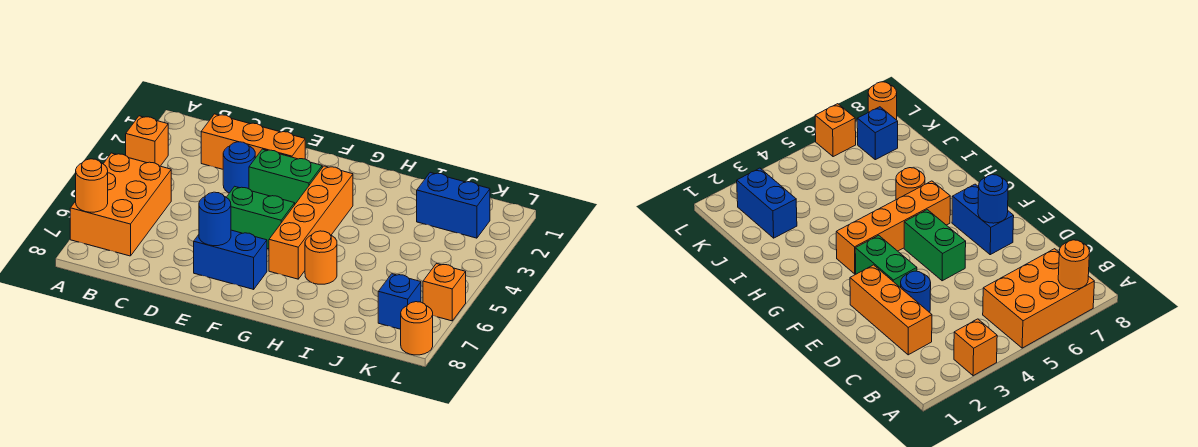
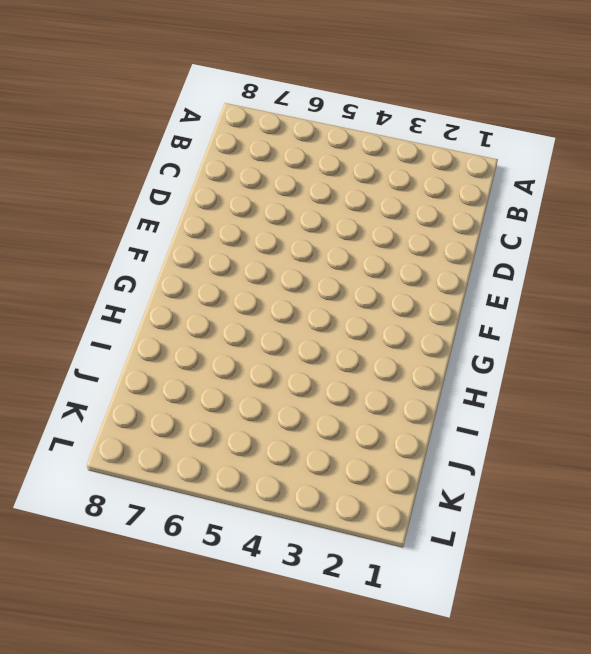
none -> orange brick A3 level 1
none -> orange brick A5:B7 level 1
none -> orange brick C2:E2 level 1

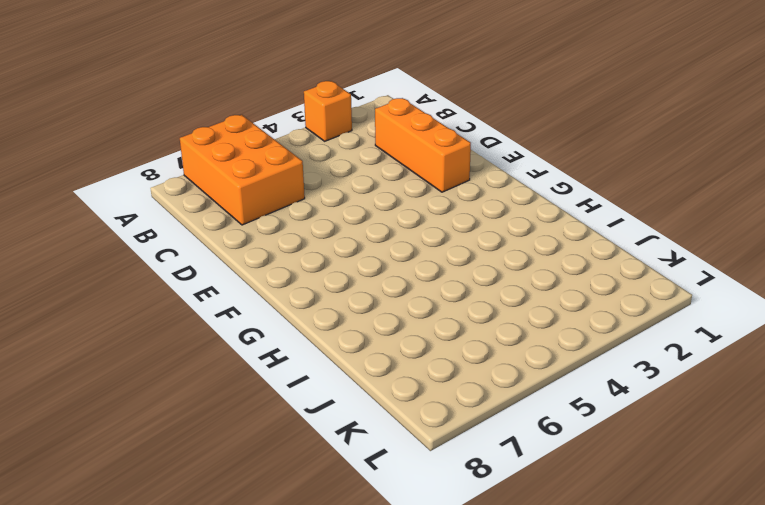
orange brick A6:C7 level 1 -> orange brick A5:B7 level 1
none -> blue round brick D3 level 1
none -> green brick E3:F3 level 1
none -> green brick E5:F5 level 1

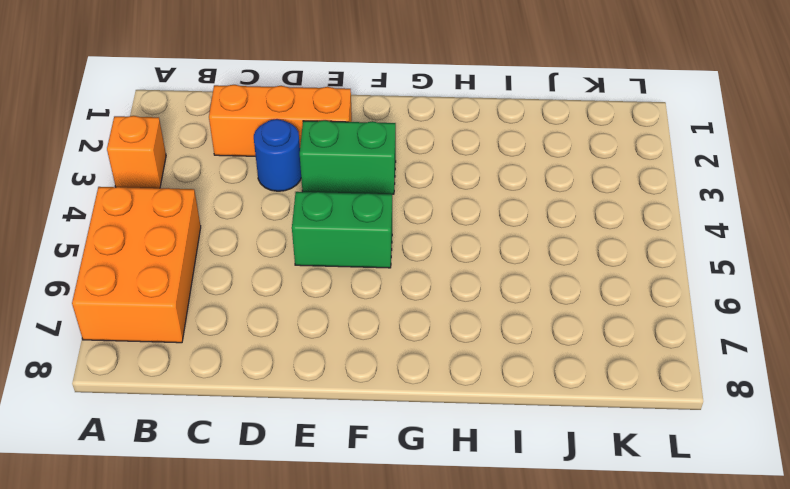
none -> blue brick E7:F7 level 1
none -> orange brick G3:G6 level 1
none -> orange round brick H6 level 1

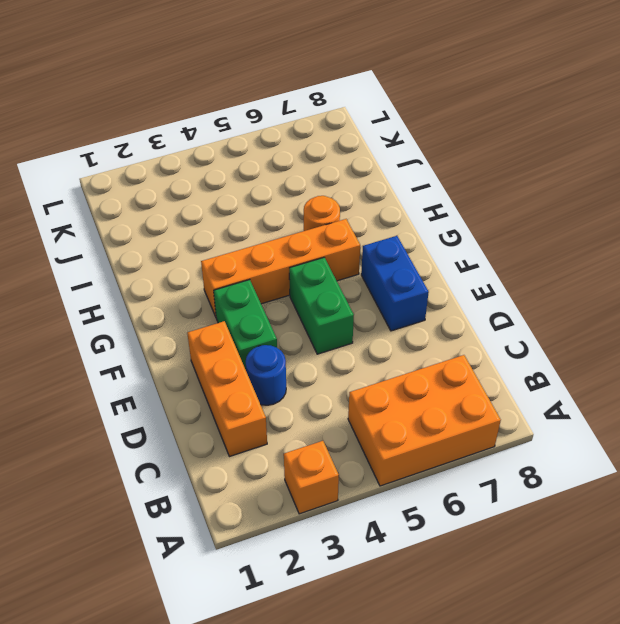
none -> blue brick J2:K2 level 1
none -> blue brick K7 level 1
none -> orange brick L6 level 1

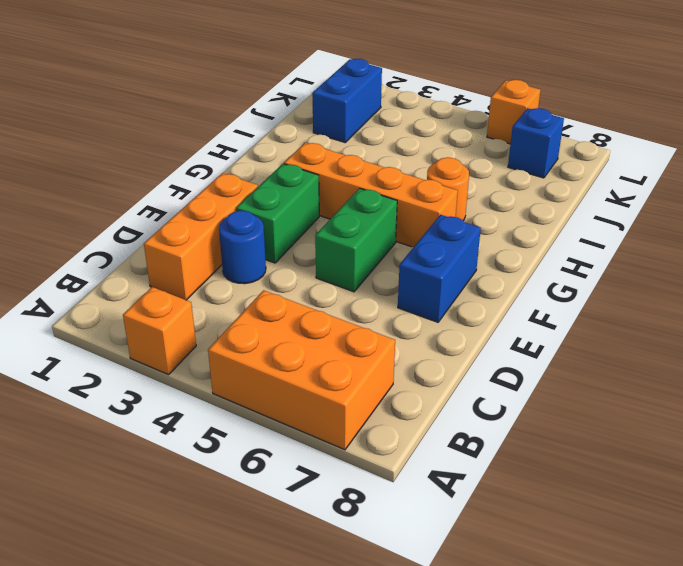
none -> orange round brick L8 level 1
none -> orange round brick A7 level 2
none -> blue round brick E7 level 2

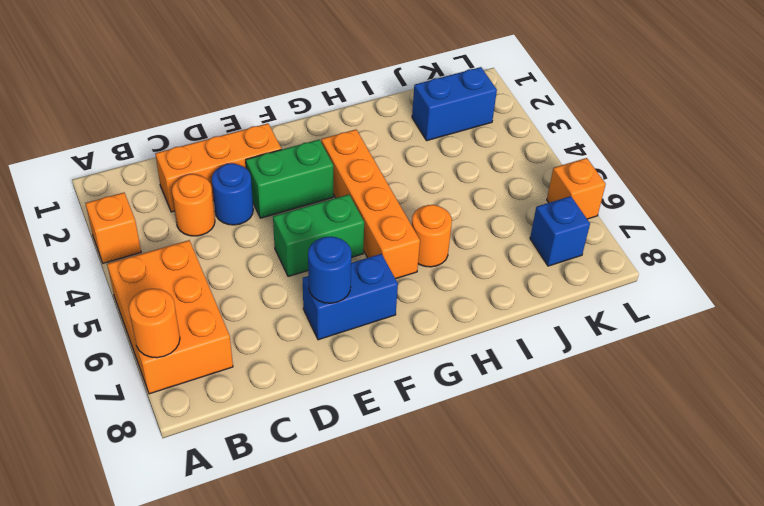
orange round brick C3 level 1 -> orange round brick L8 level 1

